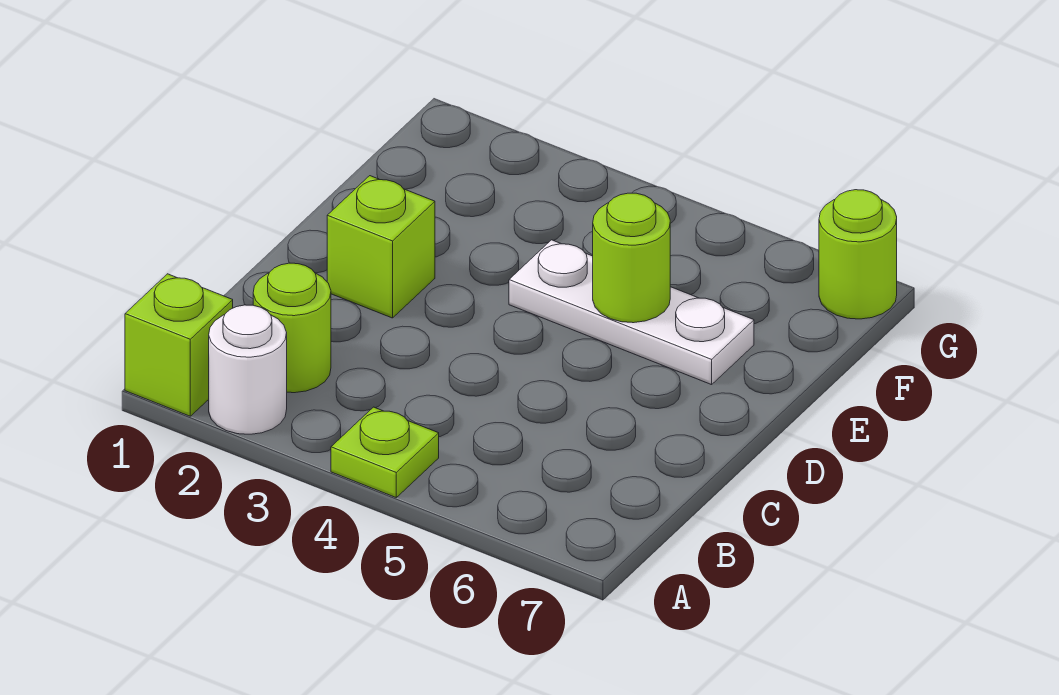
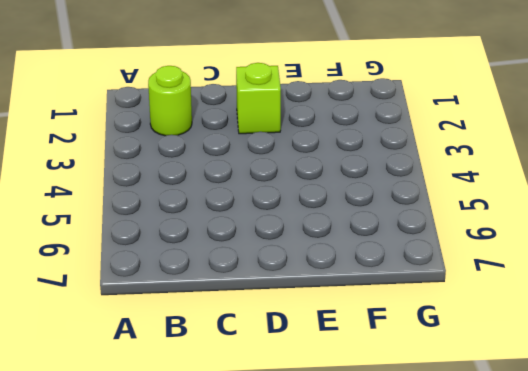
none -> lime brick A1 level 1
none -> white round brick A2 level 1

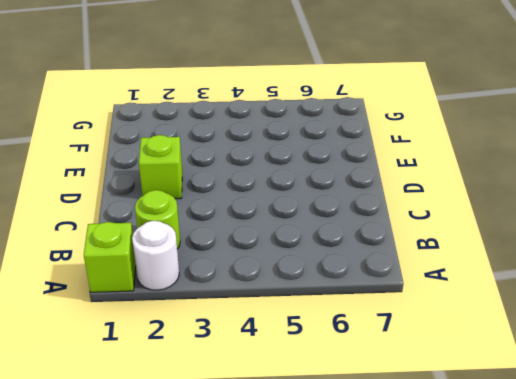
none -> lime plate A4 level 1
none -> white plate E4:E6 level 1

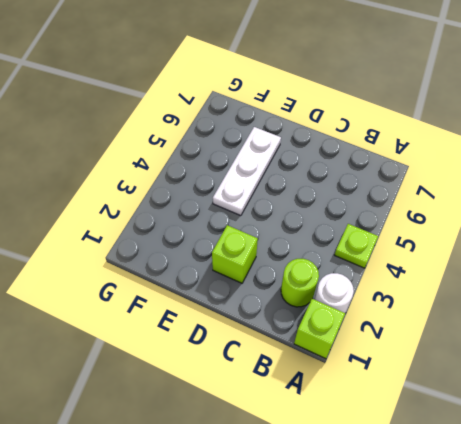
none -> lime round brick G7 level 1
none -> lime round brick E5 level 2

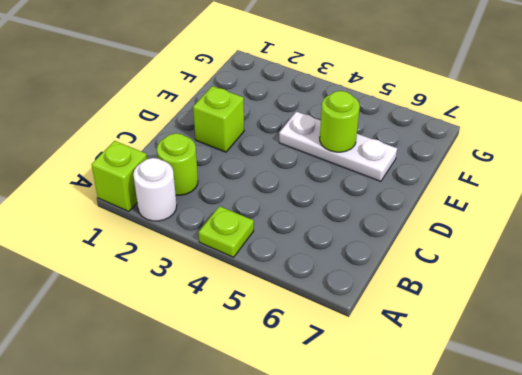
none -> lime round brick G7 level 1

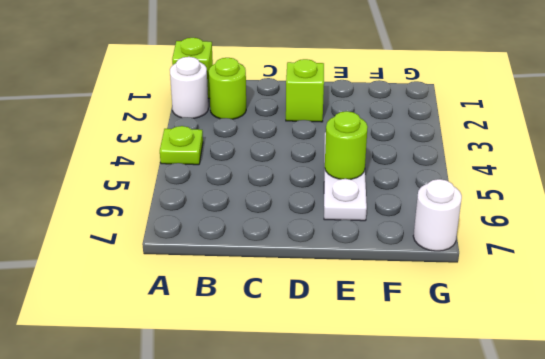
white round brick G7 level 1 -> lime round brick G7 level 1

